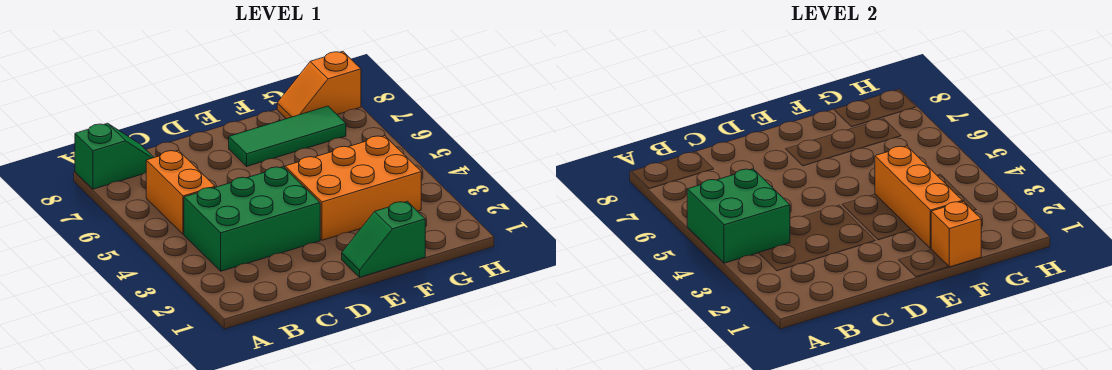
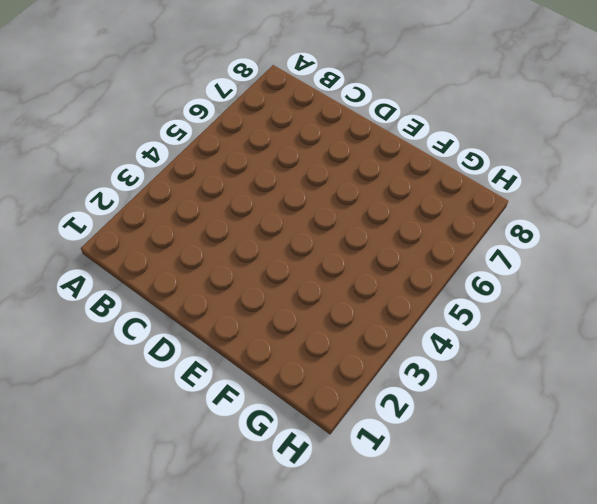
none -> green slope A8:B8 level 1 top A
none -> green brick B3:D4 level 1

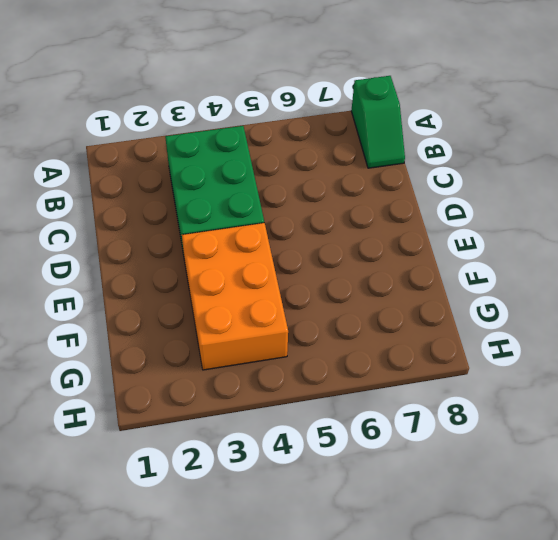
none -> orange brick B5:B6 level 1
none -> green slope E1:F1 level 1 top F

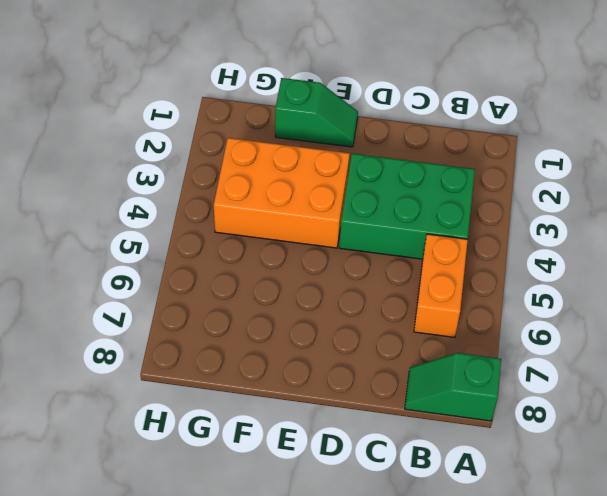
none -> green tile E7:G7 level 1
none -> orange slope G8:H8 level 1 top H

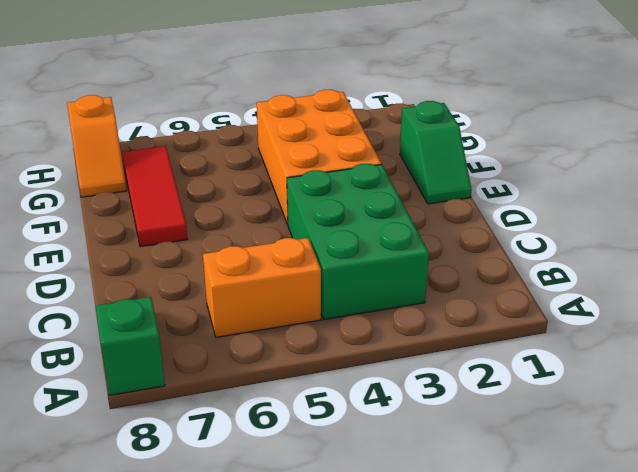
red tile E7:G7 level 1 -> green tile E7:G7 level 1
none -> green brick A4:B5 level 2
none -> orange brick F1 level 2

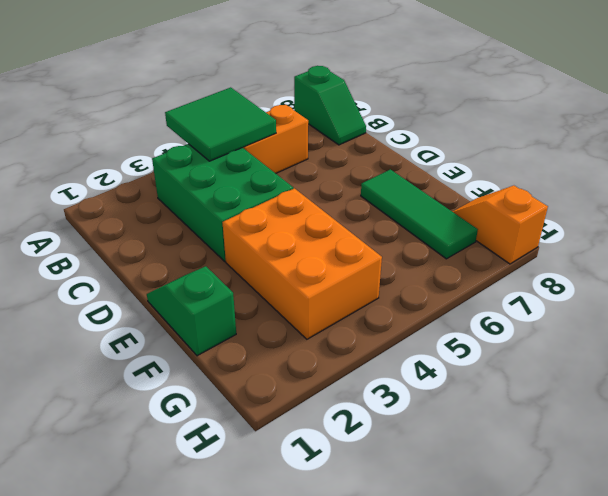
green tile A4:B5 level 2 -> green brick A4:B5 level 2
none -> orange brick F1 level 2
none -> orange brick F2:F4 level 2

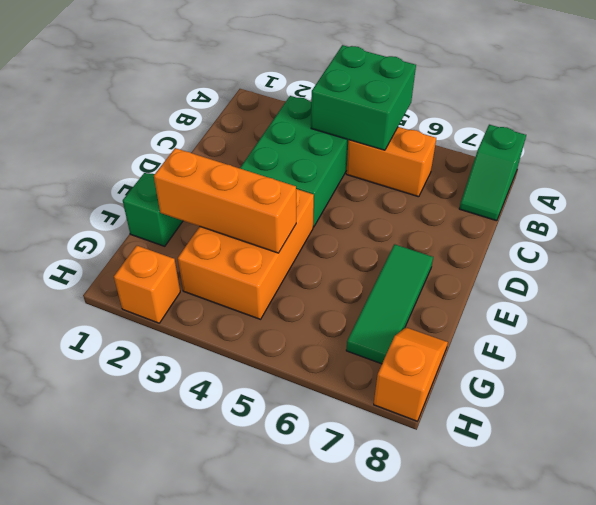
orange brick H2 level 1 -> orange brick F1 level 2

